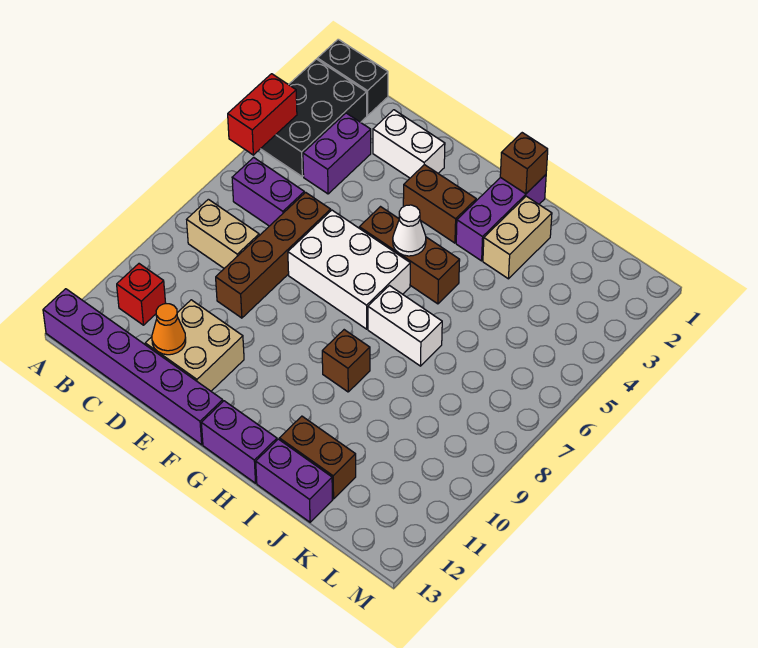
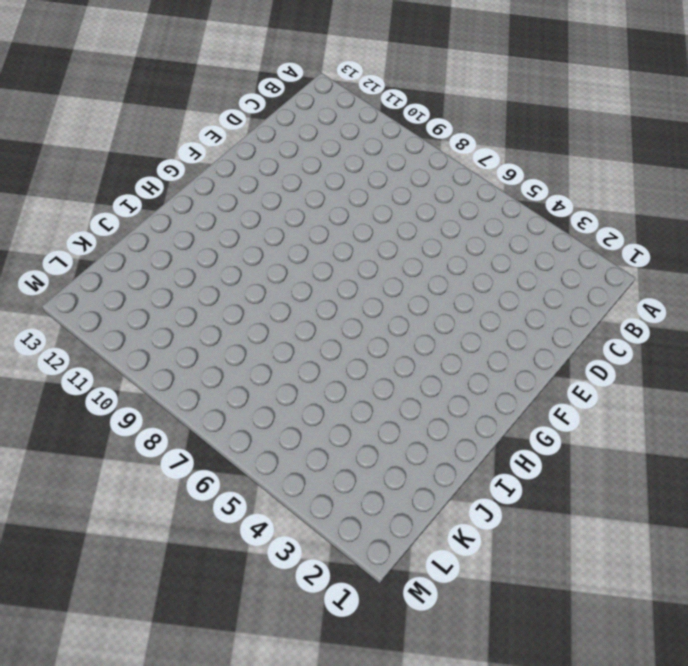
none -> black brick A1:B1 level 1
none -> black brick A2:B4 level 1
none -> purple brick A13:F13 level 1

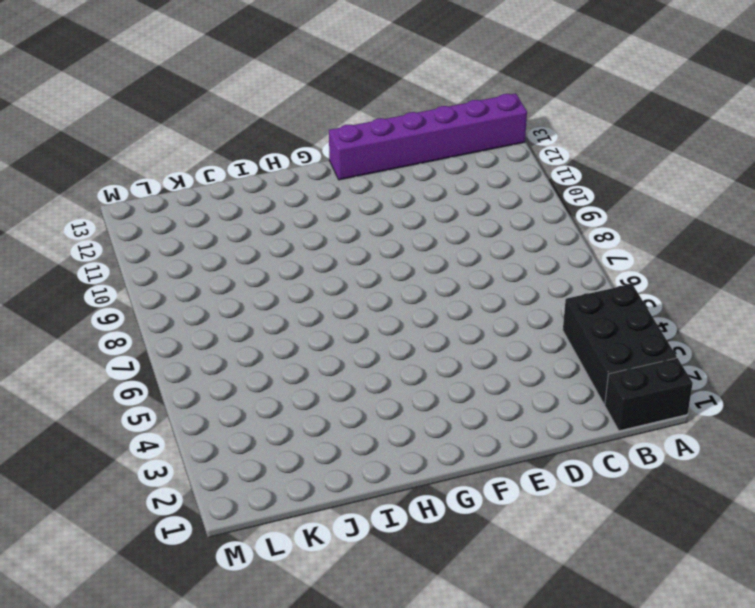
none -> purple brick B6:C6 level 1
none -> tan brick B8:C8 level 1
none -> red brick B11 level 1

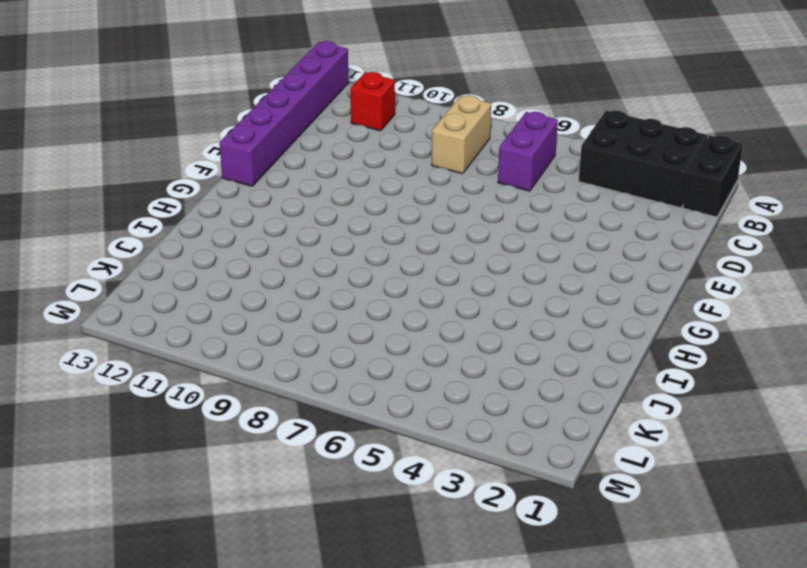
none -> purple brick C3:C4 level 1
none -> white brick D2:E2 level 1
none -> brown brick D6:D9 level 1

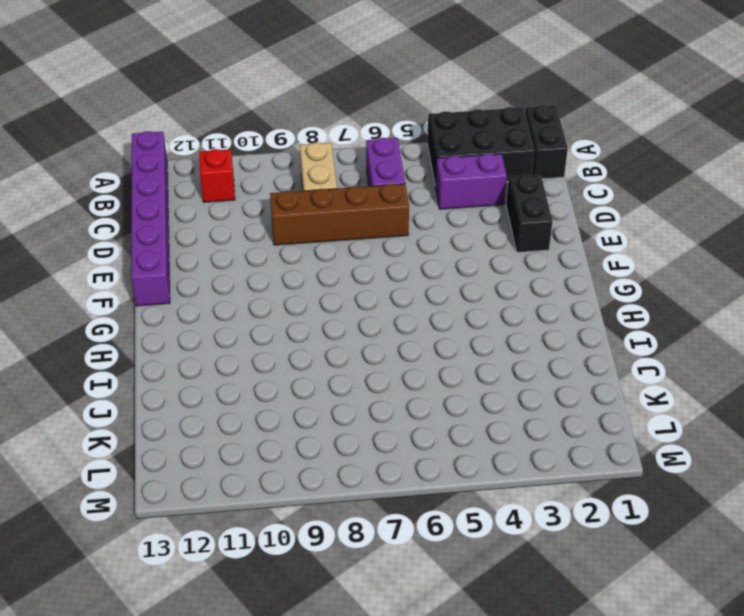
black brick D2:E2 level 1 -> white brick D2:E2 level 1
none -> tan brick D11:E12 level 1
none -> white brick E6:G7 level 1
none -> brown brick F3:G3 level 1

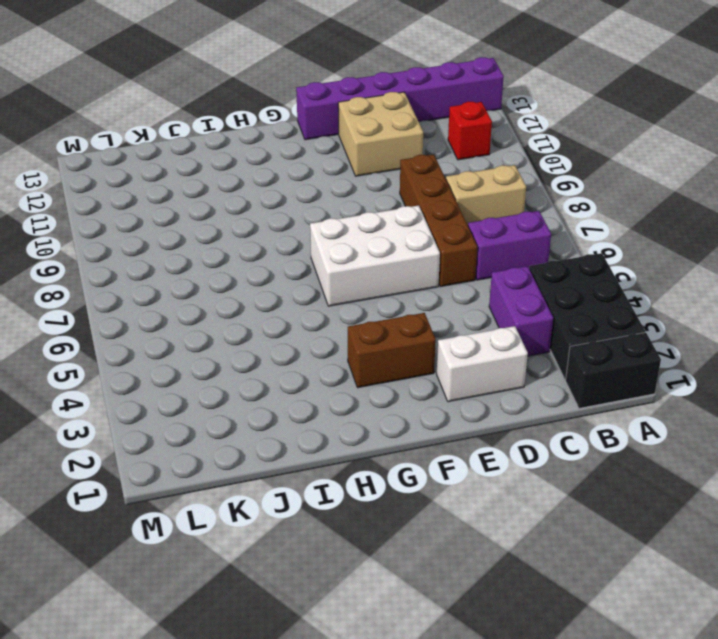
none -> brown brick F5:H5 level 1
none -> purple brick G13:H13 level 1
none -> purple brick H1:H3 level 1

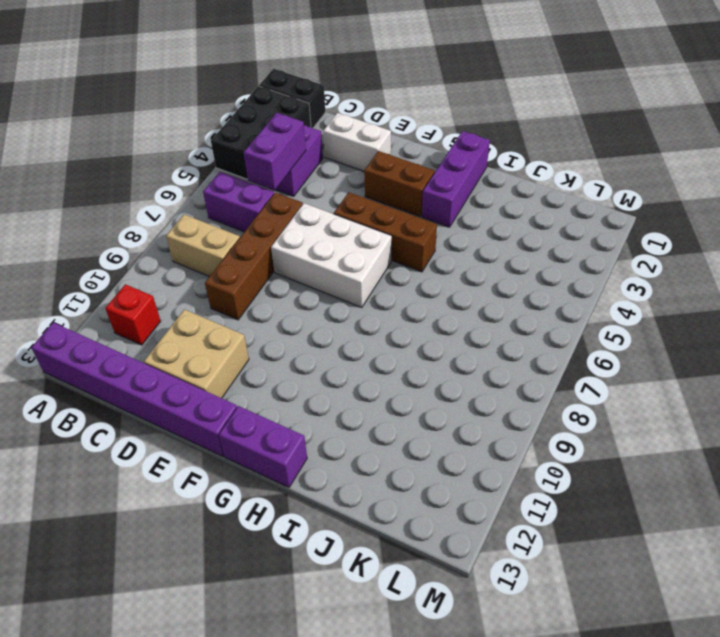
purple brick C4:C5 level 2 -> purple brick I13:J13 level 1
none -> white brick H7:I7 level 1
none -> brown brick H9 level 1
none -> tan brick I2:I3 level 1

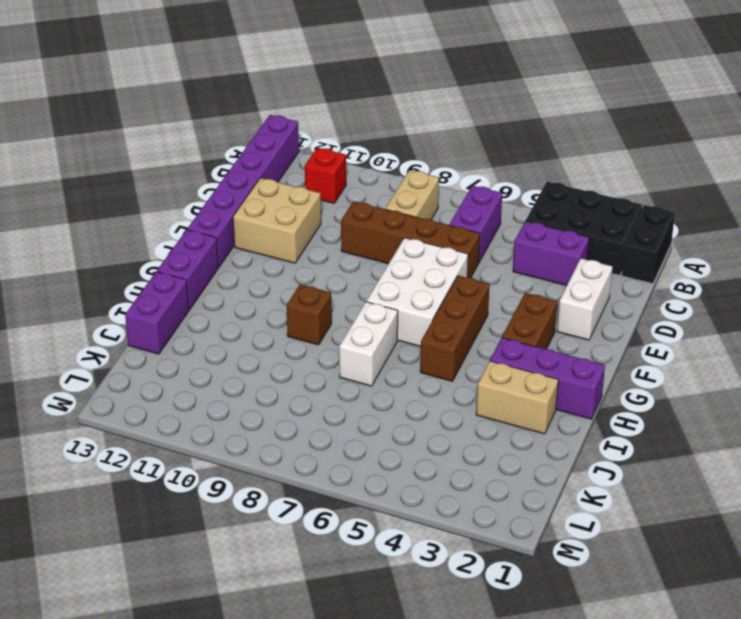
none -> brown brick I12:J12 level 1
none -> red brick A4:A5 level 2
none -> orange cone D12 level 2

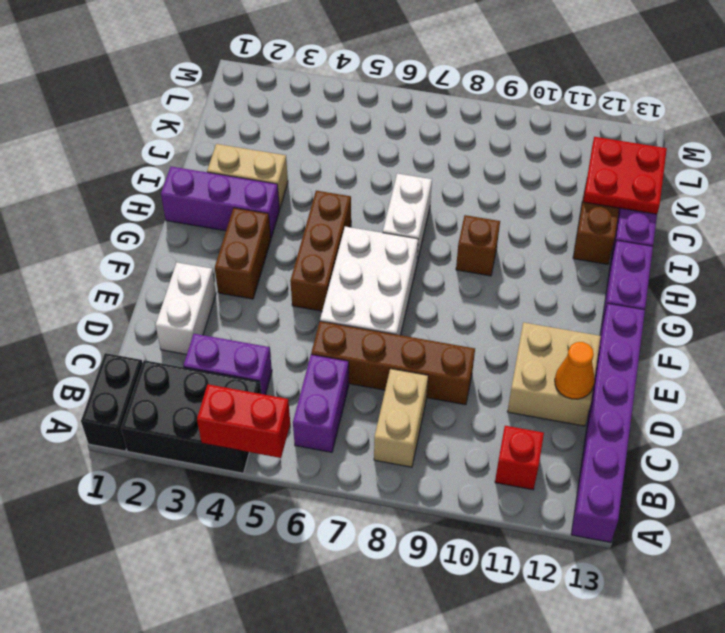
red plate J12:K13 level 2 -> none
none -> white cone G5 level 2
none -> brown brick H1 level 2

